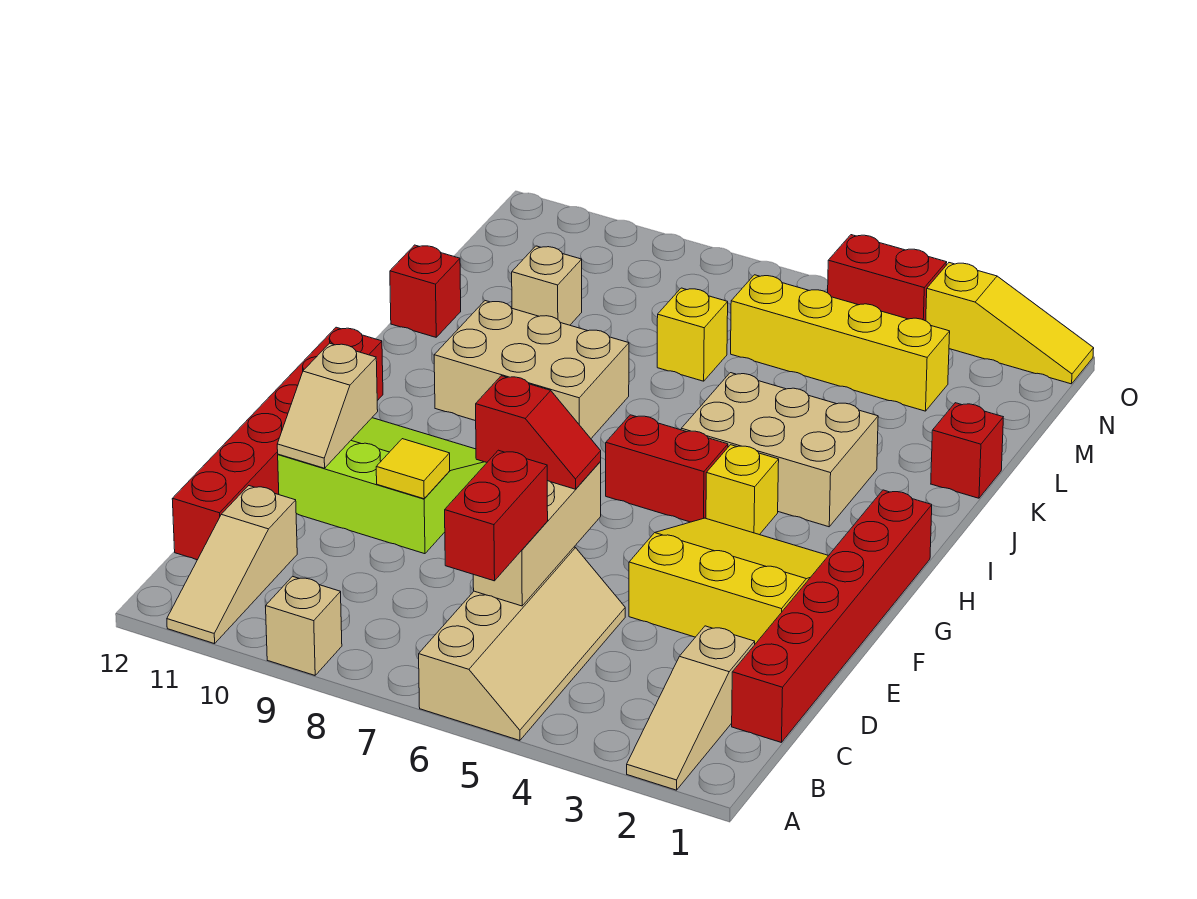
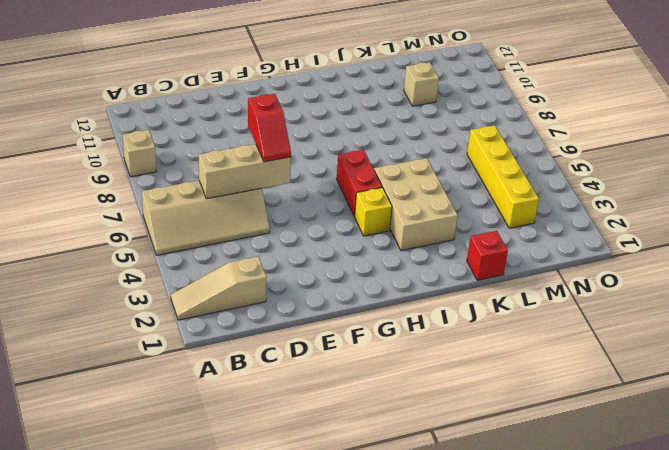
none -> tan slope A11:C11 level 1 top C
none -> red brick C1:H1 level 1
none -> red brick C12:H12 level 1

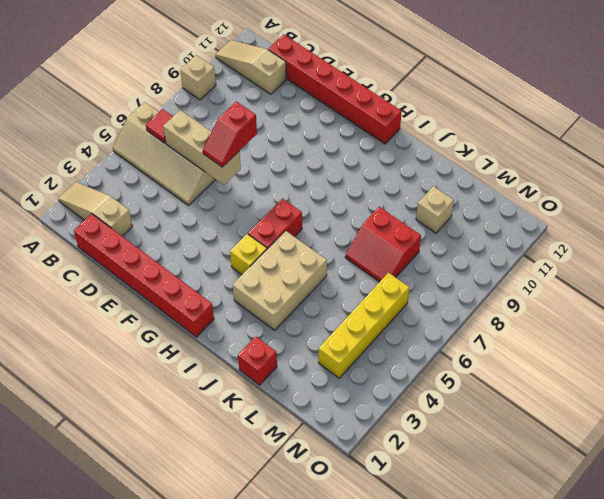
red tile B6 level 2 -> none
red slope K7:L8 level 1 top 8 -> yellow brick L7 level 1
none -> yellow slope E2:G4 level 1 top E
none -> lime slope E9:G11 level 1 top E
none -> tan brick I8:J10 level 1

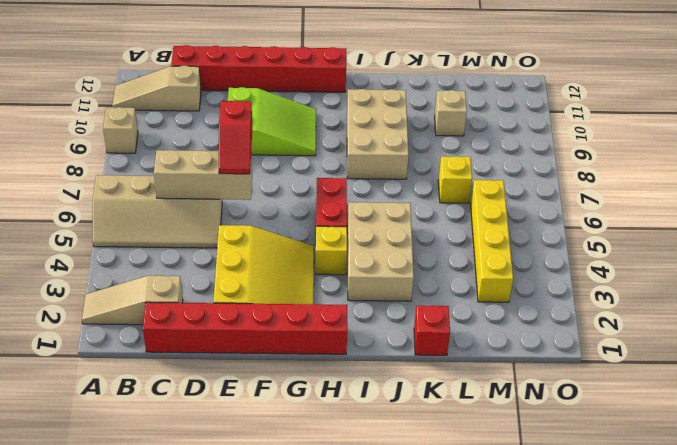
lime slope E9:G10 level 1 top E -> lime slope E9:G11 level 1 top E
none -> red brick K12 level 1
none -> yellow slope O1:O3 level 1 top 3
none -> red brick O4:O5 level 1

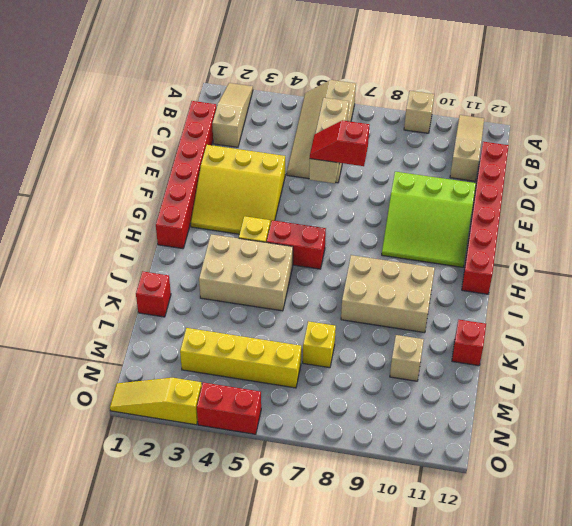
none -> yellow tile E9 level 2
none -> tan slope E11:F11 level 2 top F
none -> red brick B6:C6 level 3

